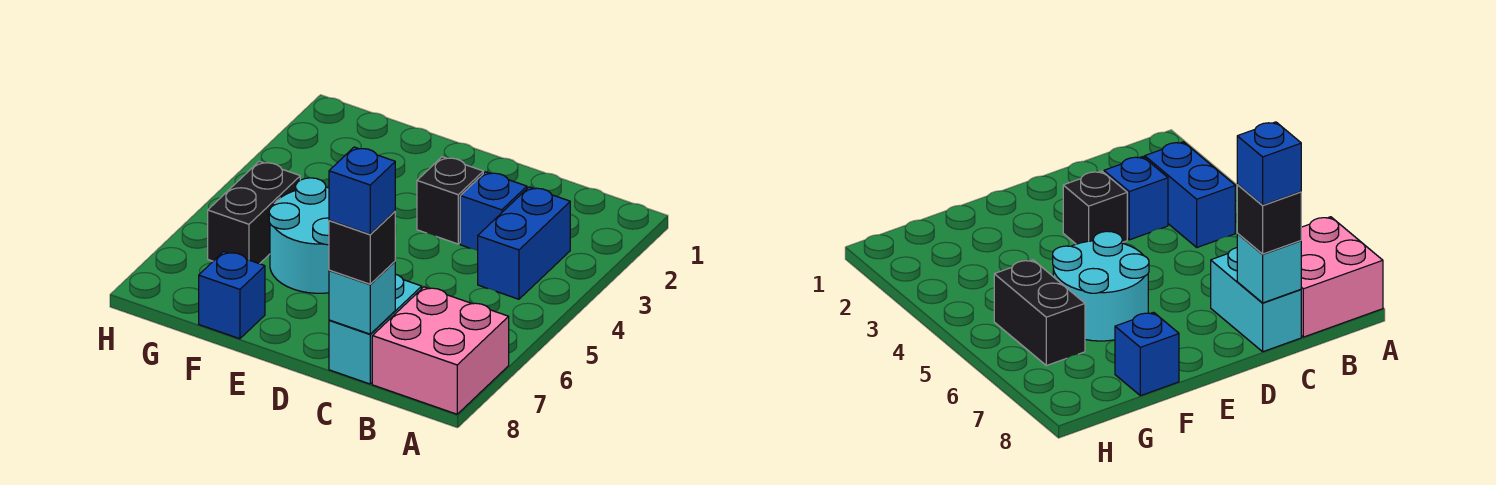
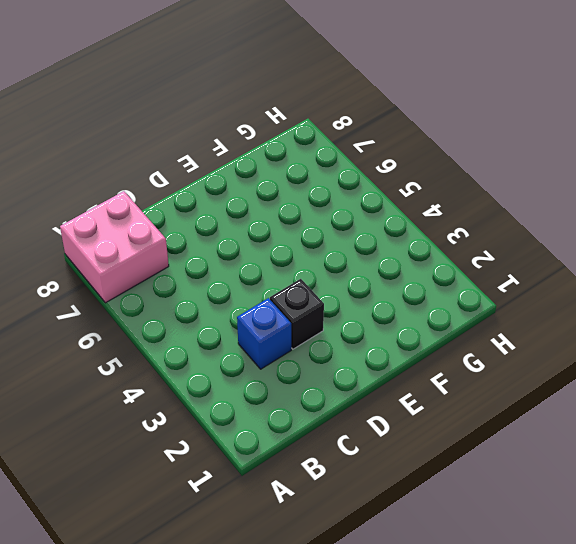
none -> blue brick B3:B4 level 1
none -> cyan brick C7:C8 level 1

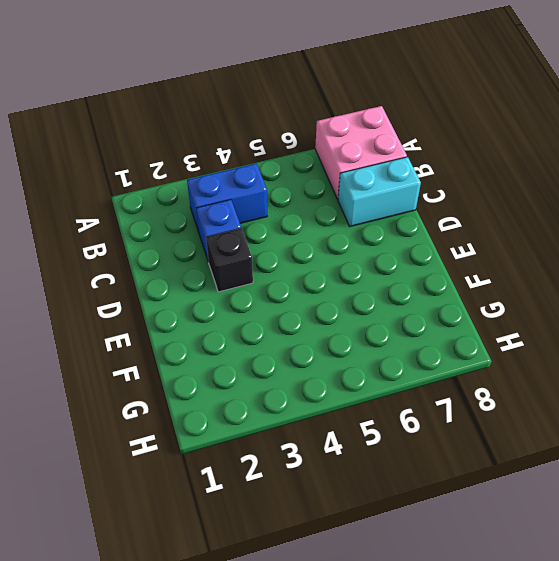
none -> cyan round brick E5:F6 level 1
none -> blue brick F8 level 1

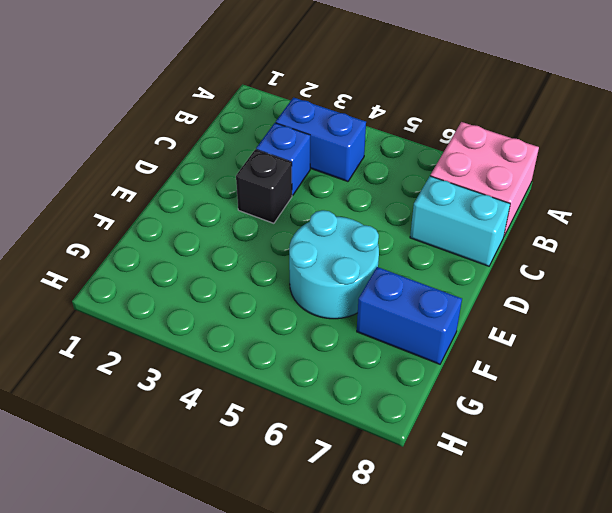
blue brick F7:F8 level 1 -> blue brick F8 level 1
none -> black brick G5:G6 level 1
none -> cyan brick C8 level 2

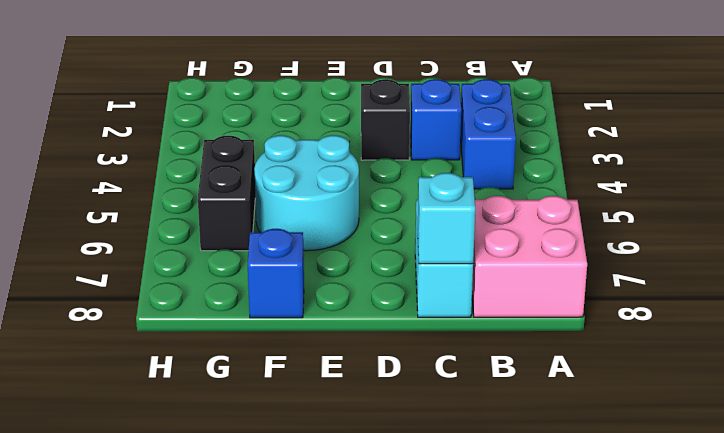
none -> black brick C8 level 3
none -> blue brick C8 level 4

